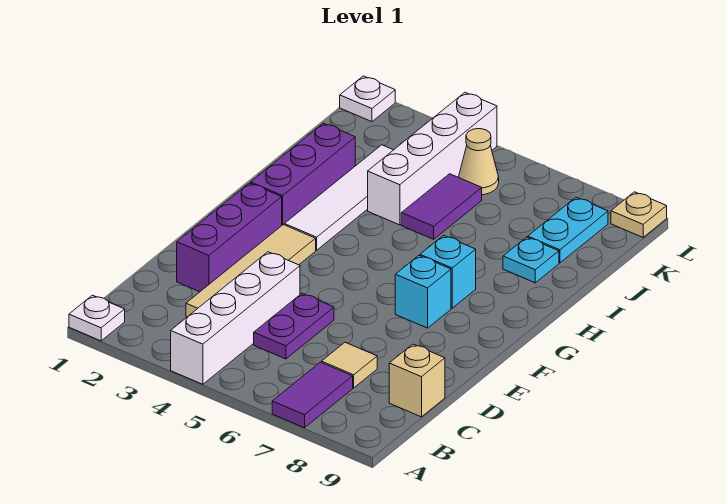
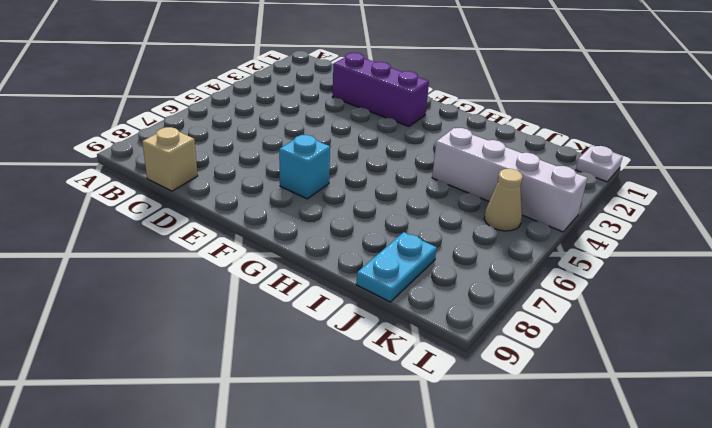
cyan plate J8:J9 level 1 -> cyan plate J8:K8 level 1
none -> white plate A1 level 1
none -> white brick A4:D4 level 1
none -> purple tile A7:B7 level 1

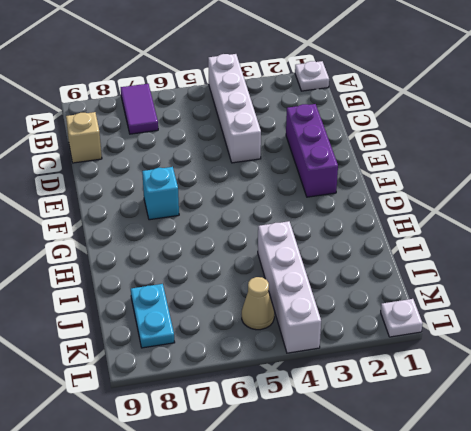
none -> tan tile C3:F3 level 1
none -> purple plate C5:D5 level 1
none -> tan tile C7 level 1

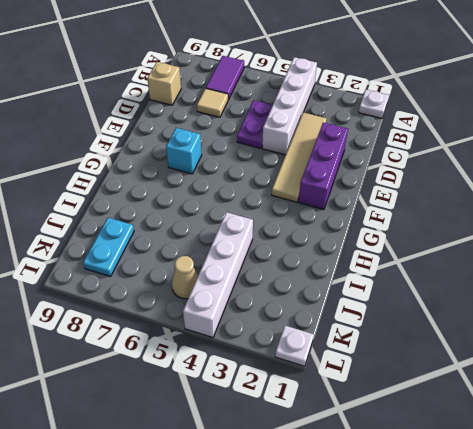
none -> purple brick G2:I2 level 1
none -> white tile G3:J3 level 1
none -> cyan brick G7 level 1

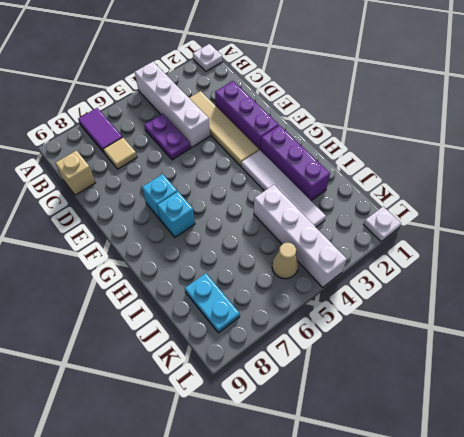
none -> purple tile I5:J5 level 1
none -> cyan plate I8 level 1
none -> tan plate L9 level 1

